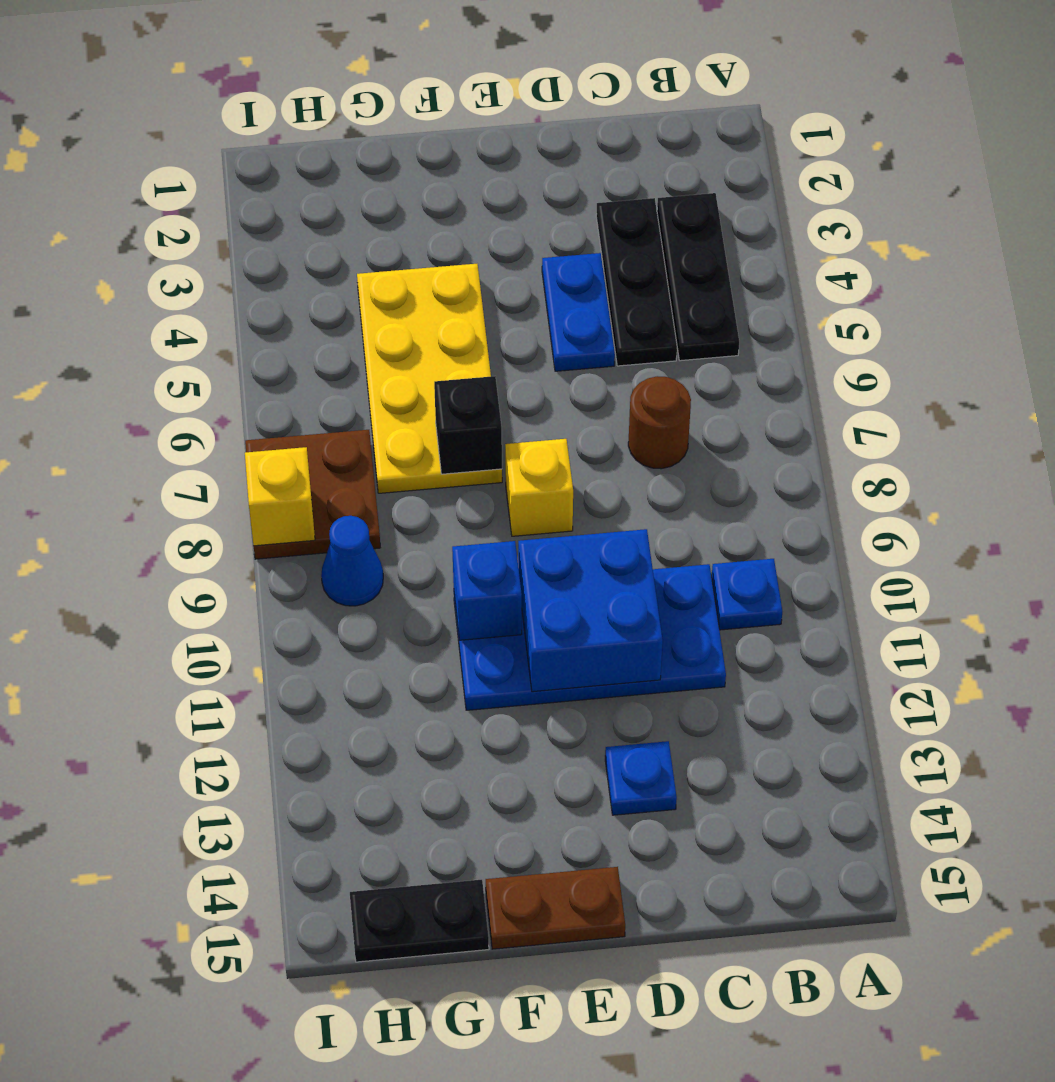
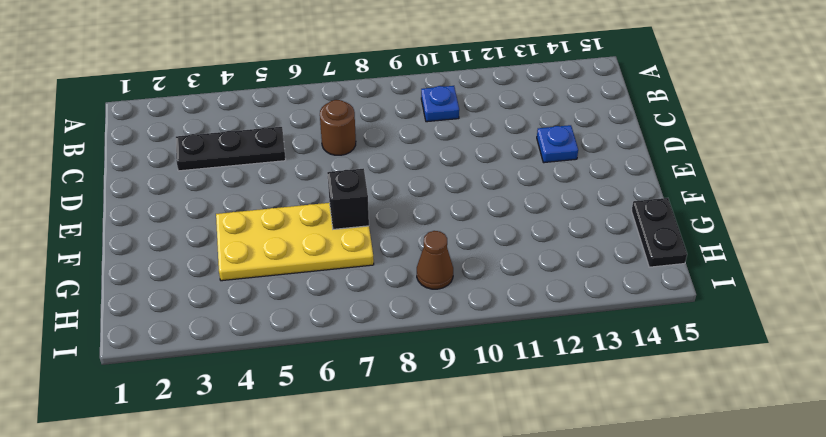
brown cone H9 level 1 -> blue cone H9 level 1
none -> black plate B3:B5 level 1
none -> blue plate C10:F11 level 1
none -> blue plate D4:D5 level 1

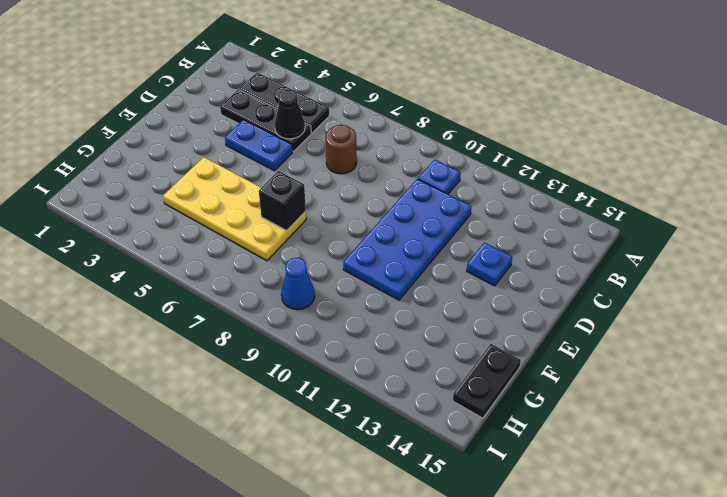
black cone C5 level 2 -> none
none -> yellow brick E8 level 1
none -> brown plate E15:F15 level 1
none -> brown plate H7:I8 level 1

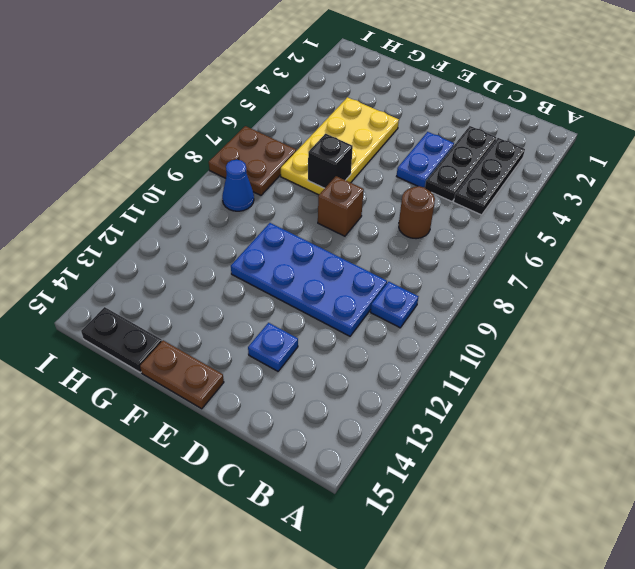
brown brick E8 level 1 -> yellow brick E8 level 1
none -> blue brick D10:E11 level 2
none -> blue brick F10 level 2
none -> yellow brick I8 level 2

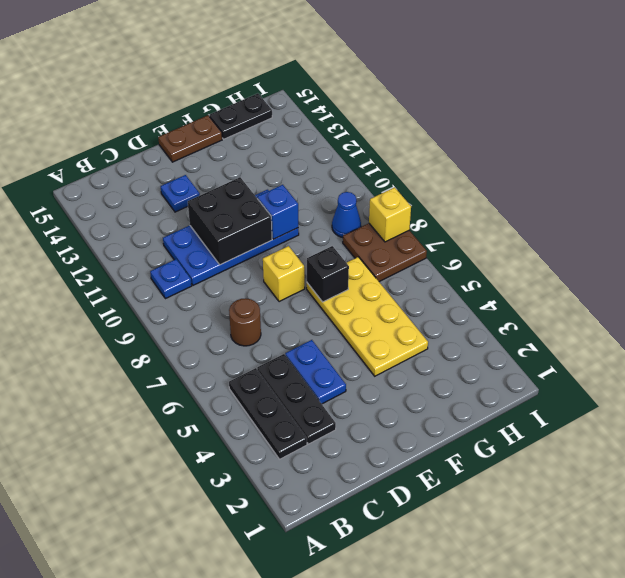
black brick D10:E11 level 2 -> blue brick D10:E11 level 2

